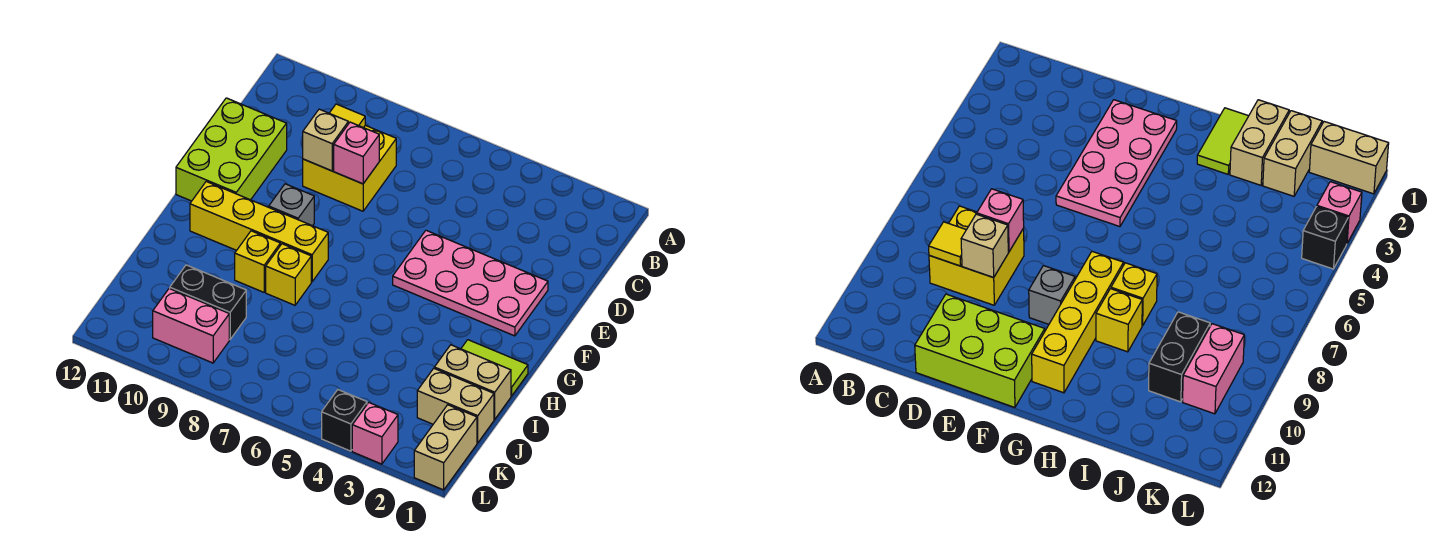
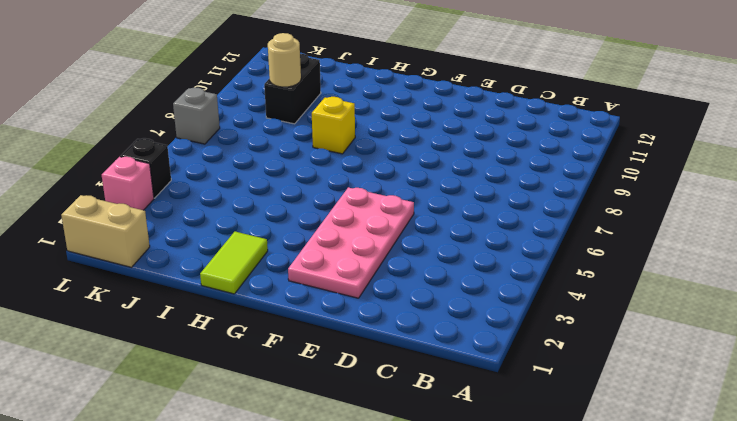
tan round brick J9 level 2 -> none
grey brick L7 level 1 -> grey brick F9 level 1
none -> yellow brick C8:D9 level 1
none -> lime brick D11:F12 level 1
none -> yellow brick G8:G11 level 1

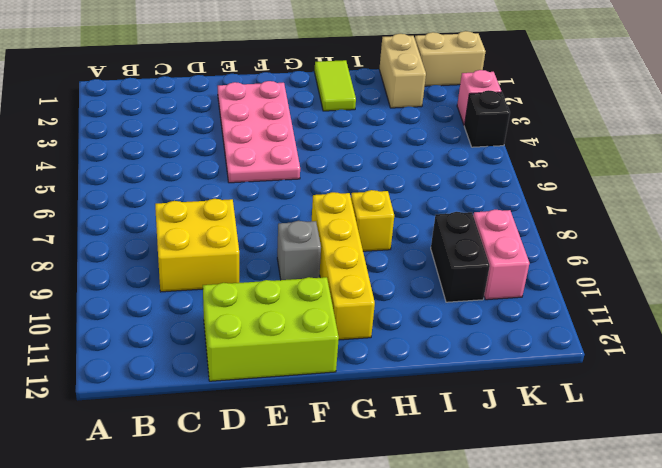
none -> yellow brick H9 level 1
none -> tan brick I1:I2 level 1
none -> yellow tile C9 level 2

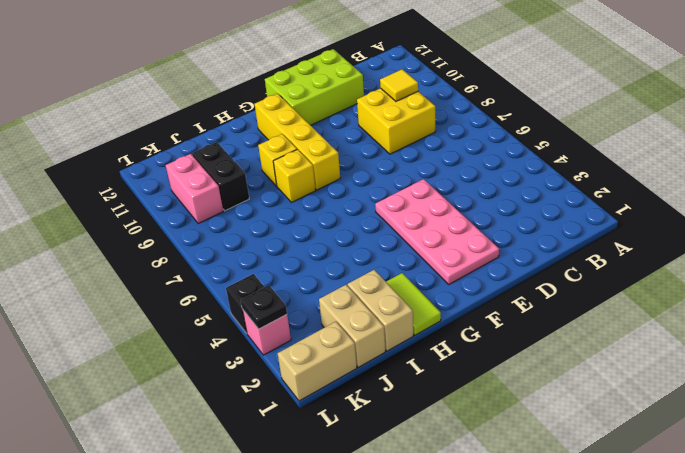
black plate L3 level 2 -> none
none -> grey brick F9 level 1
none -> pink brick D8 level 2
none -> tan brick D9 level 2

